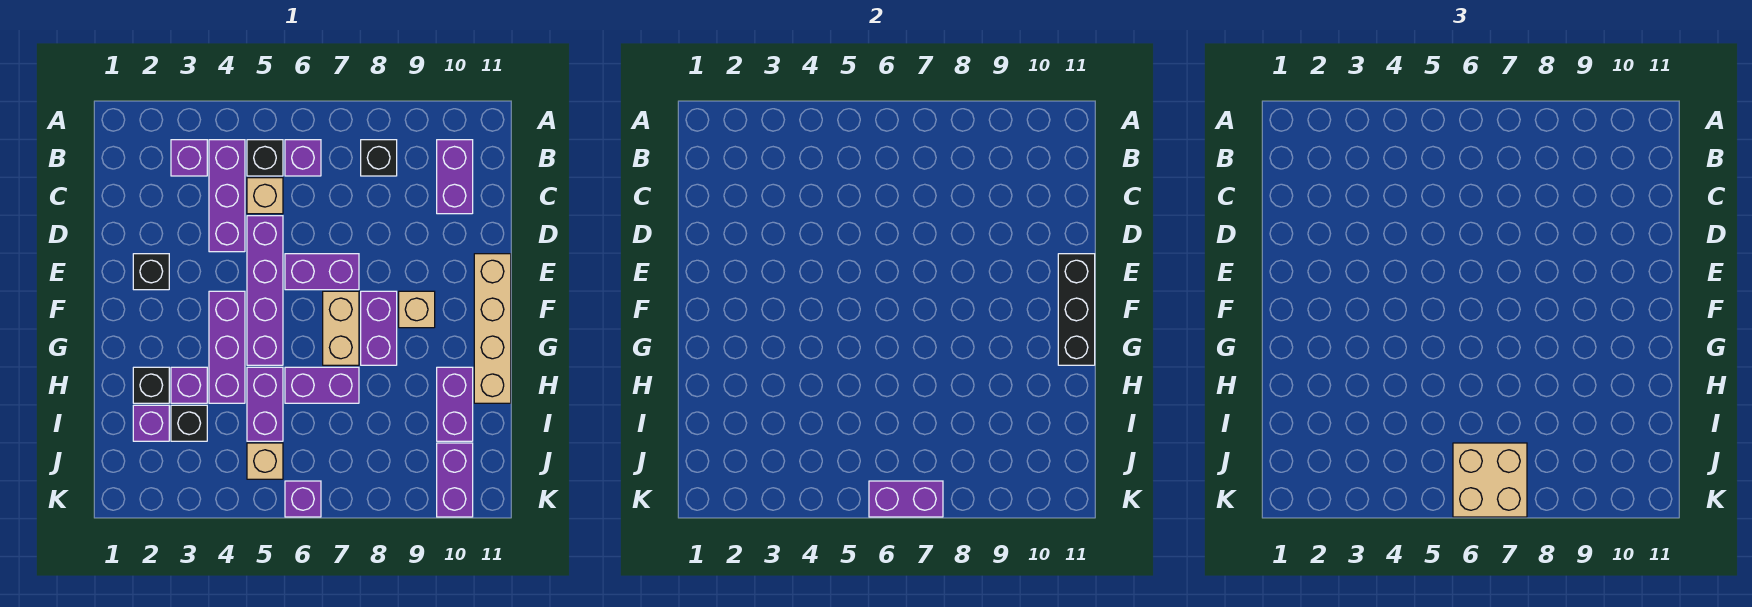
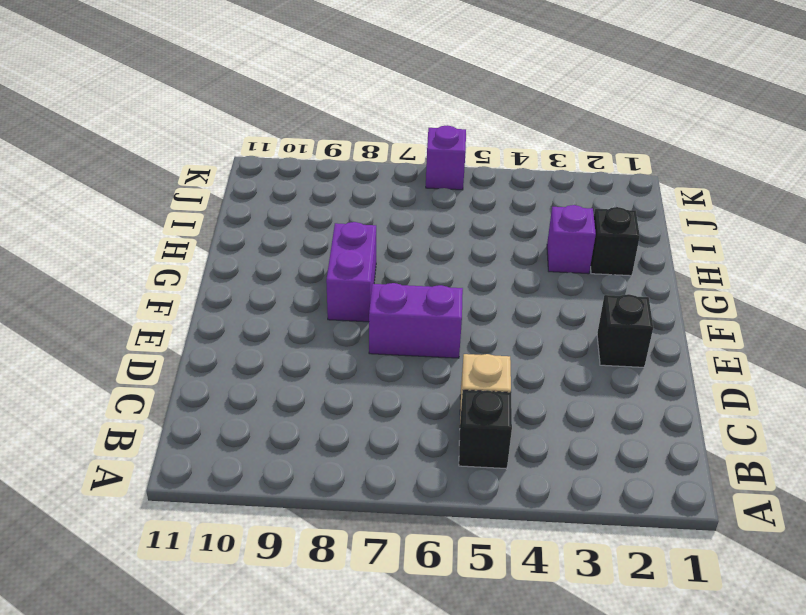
none -> purple brick B3 level 1
none -> purple brick B4:D4 level 1
none -> purple brick B6 level 1

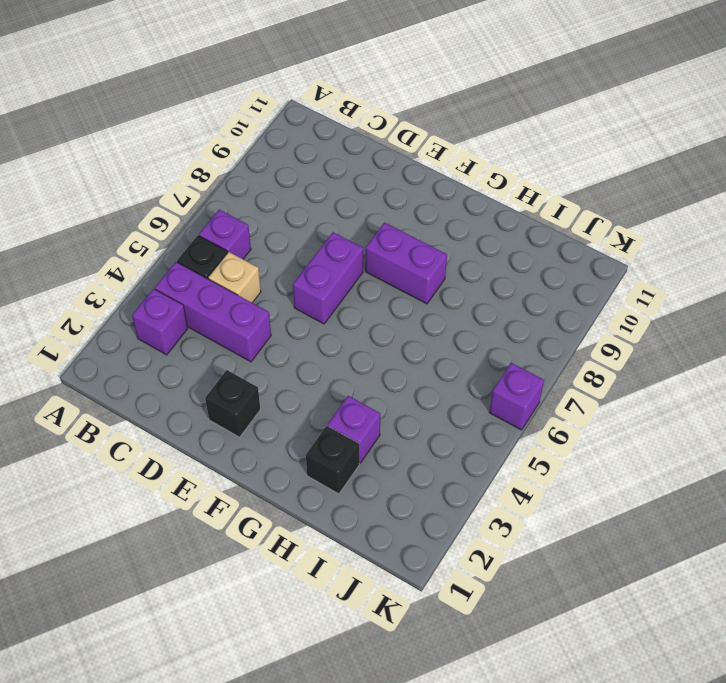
none -> black brick B8 level 1
none -> purple brick B10:C10 level 1
none -> purple brick D5:G5 level 1

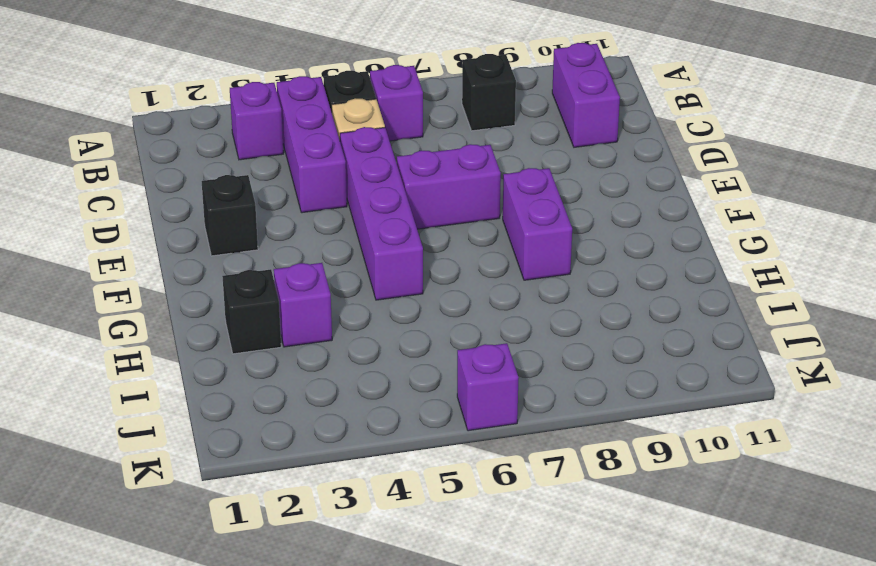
none -> tan brick E11:H11 level 1
none -> purple brick F4:H4 level 1
none -> tan brick F7:G7 level 1

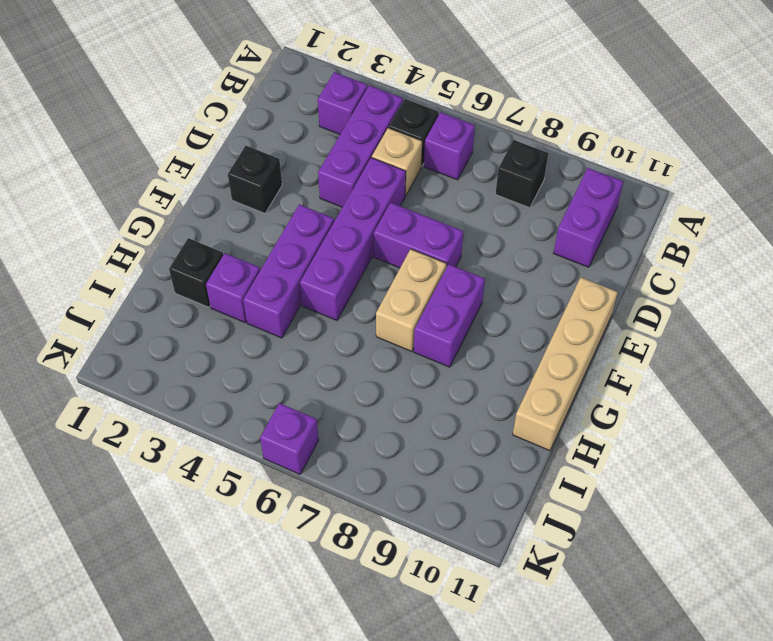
none -> tan brick F9 level 1
none -> purple brick H5:I5 level 1
none -> purple brick H6:H7 level 1

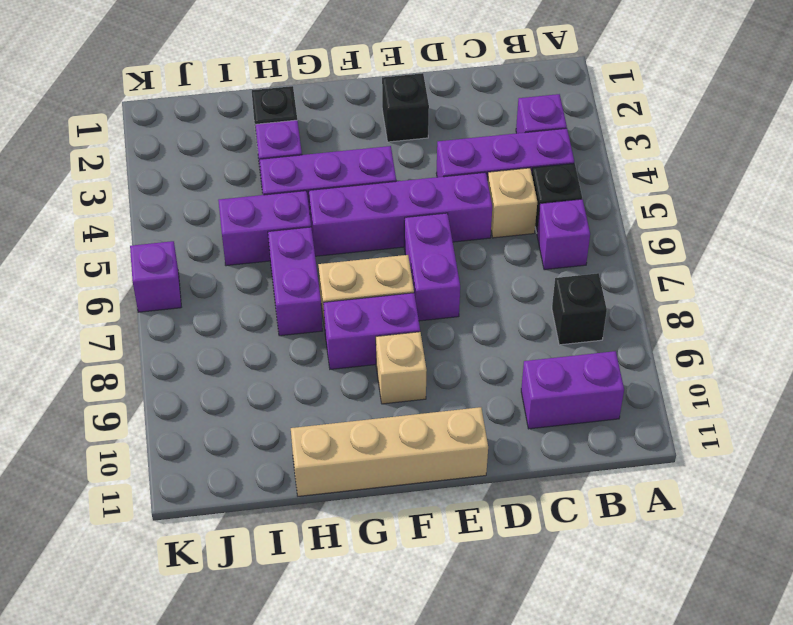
none -> purple brick H10:I10 level 1
none -> purple brick I2 level 1
none -> black brick I3 level 1

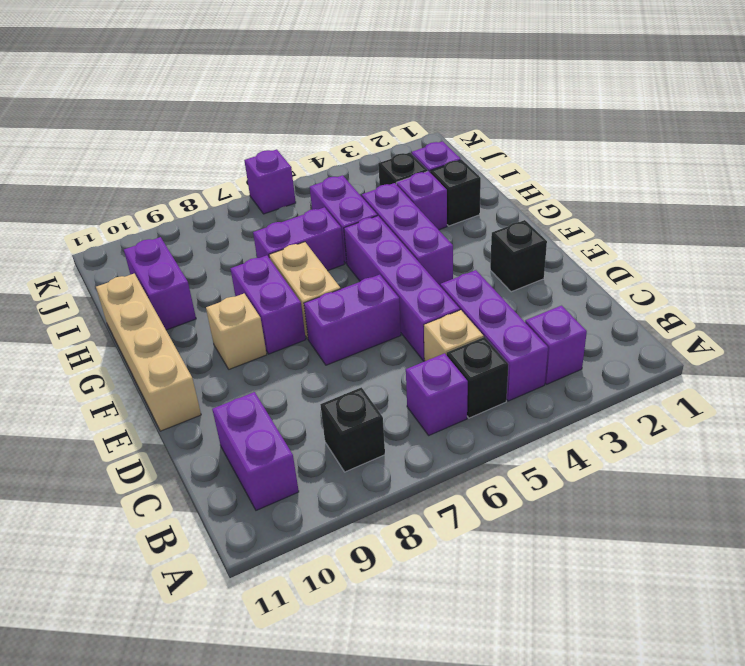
none -> tan brick J5 level 1
none -> purple brick J10:K10 level 1
none -> black brick E11:G11 level 2

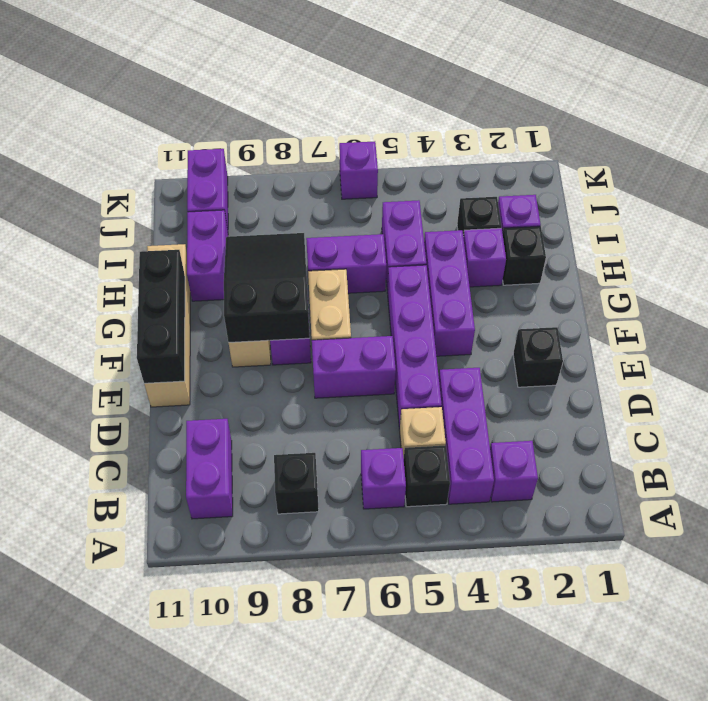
black slope F8:H9 level 2 top F -> none
none -> tan brick J5 level 1
none -> purple brick K6:K7 level 2
none -> tan brick J6:K7 level 3

